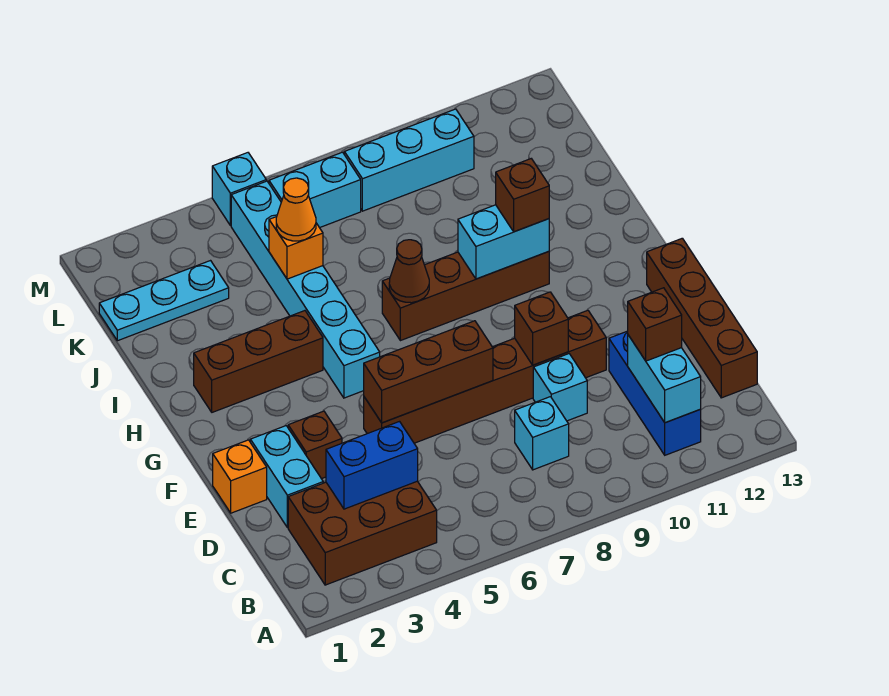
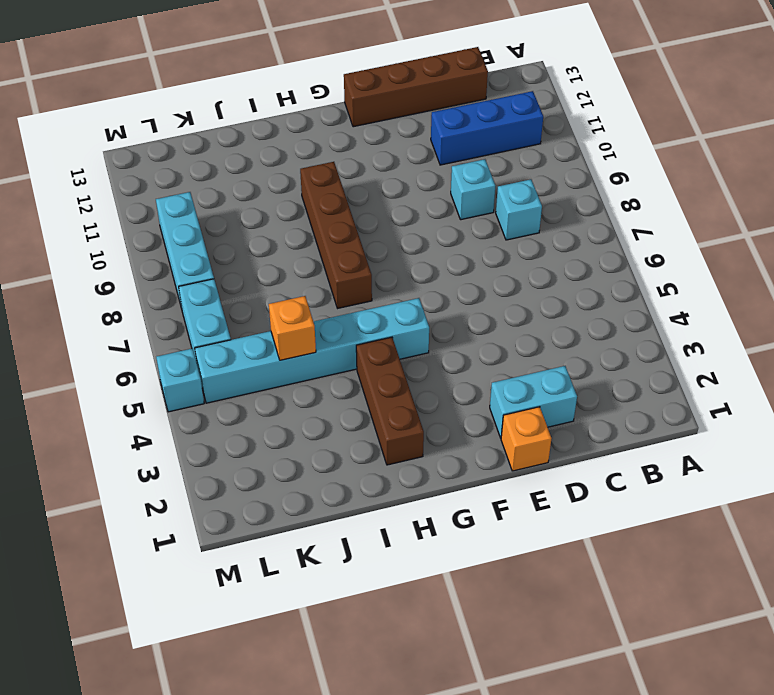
none -> brown brick B2:C4 level 1
none -> brown brick E3 level 1
none -> brown brick E5:E10 level 1

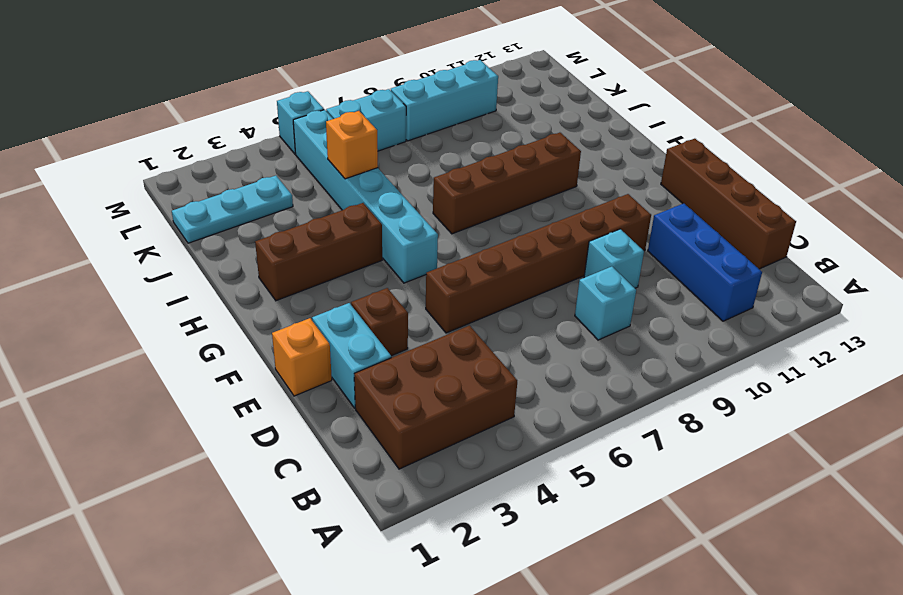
none -> cyan brick B11:C11 level 2
none -> blue brick C3:C4 level 2
none -> brown brick E5:E7 level 2

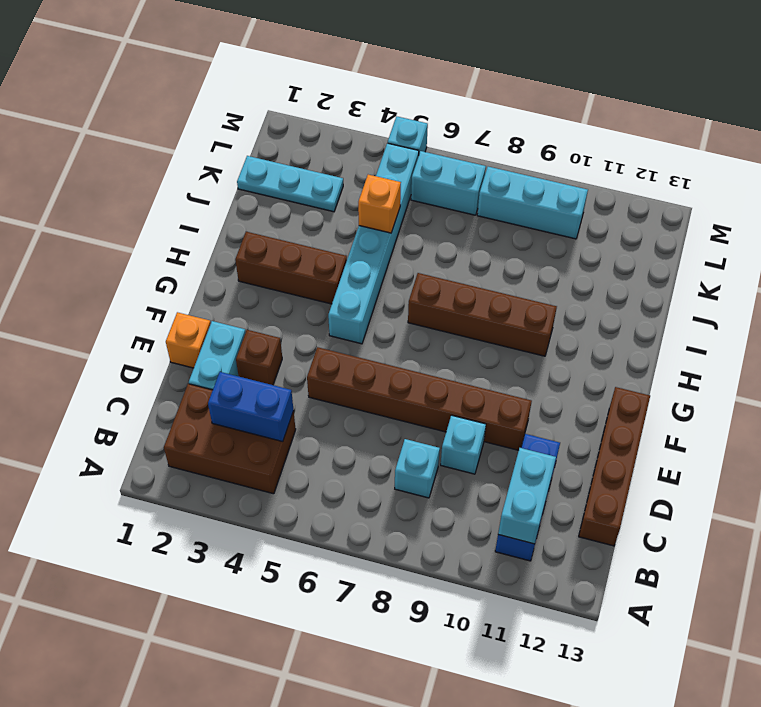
none -> brown brick E5:E7 level 2
none -> brown brick E9 level 2
none -> brown cone H7 level 2

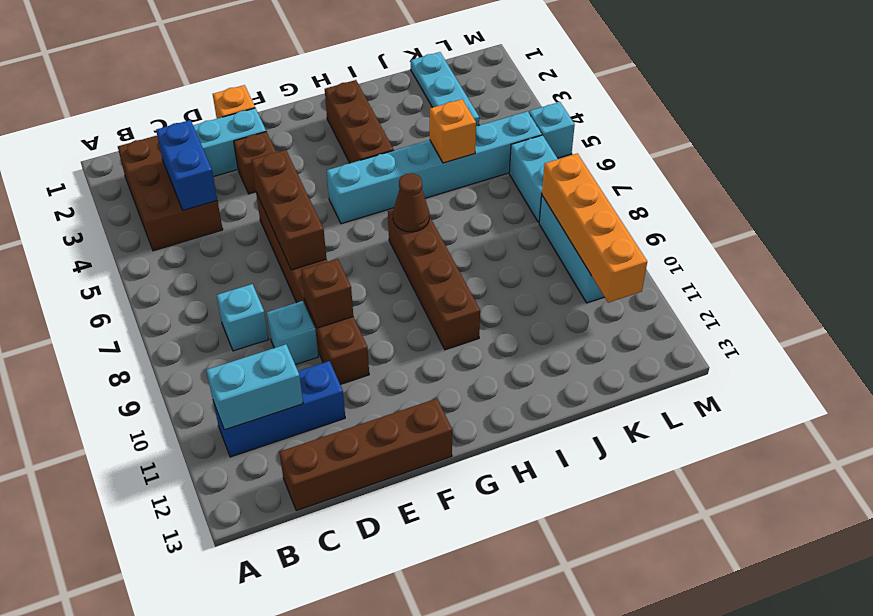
orange brick L8:L11 level 2 -> none
none -> cyan brick H9:H10 level 2
none -> brown brick C11 level 3
none -> brown brick H10 level 3

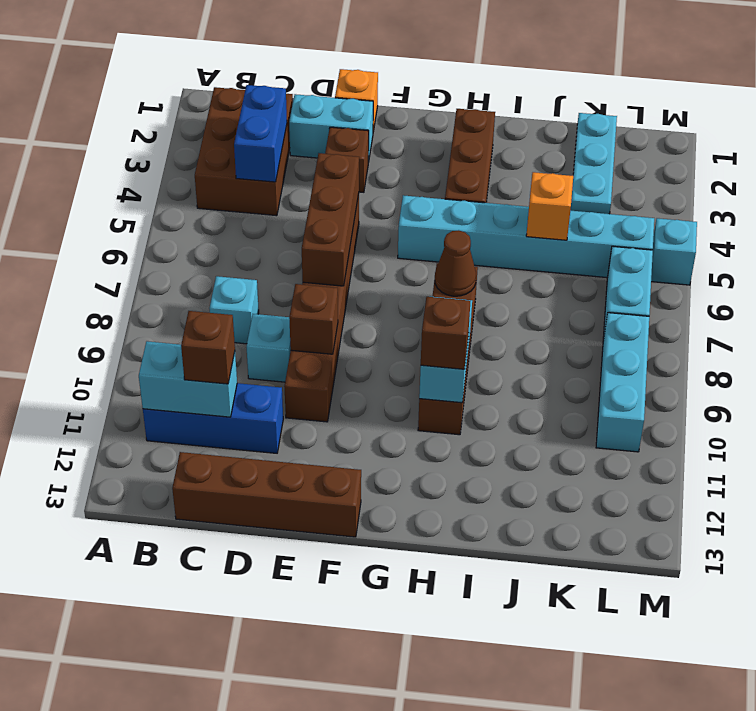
none -> orange cone J5 level 3

